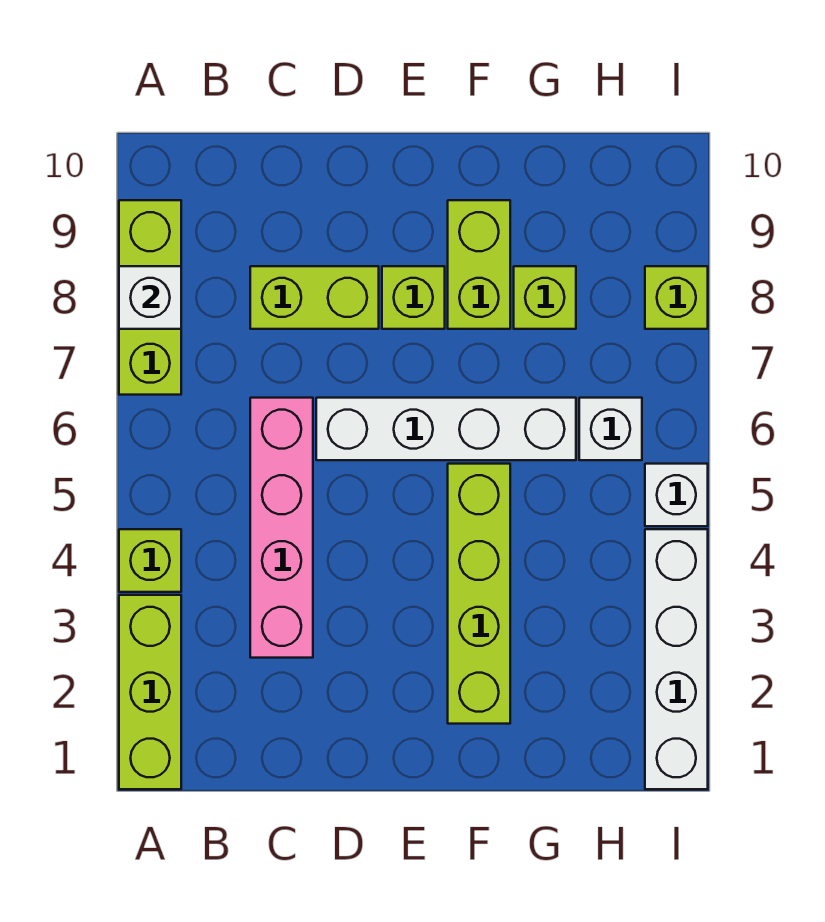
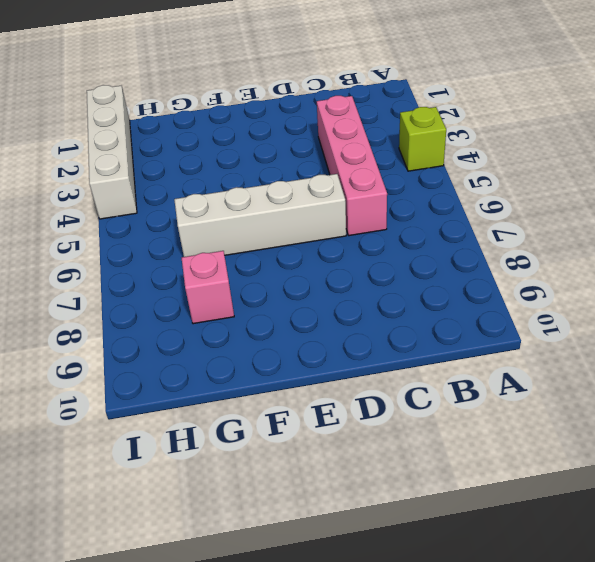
pink brick G8 level 1 -> lime brick G8 level 1
none -> lime brick A1:A3 level 1
none -> lime brick A7:A9 level 1
none -> lime brick C8:D8 level 1

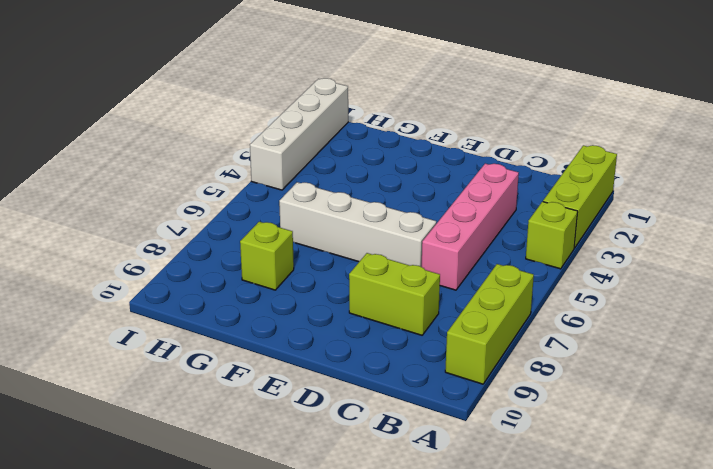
none -> lime brick E8 level 1
none -> lime brick F2:F5 level 1
none -> lime brick F8:F9 level 1

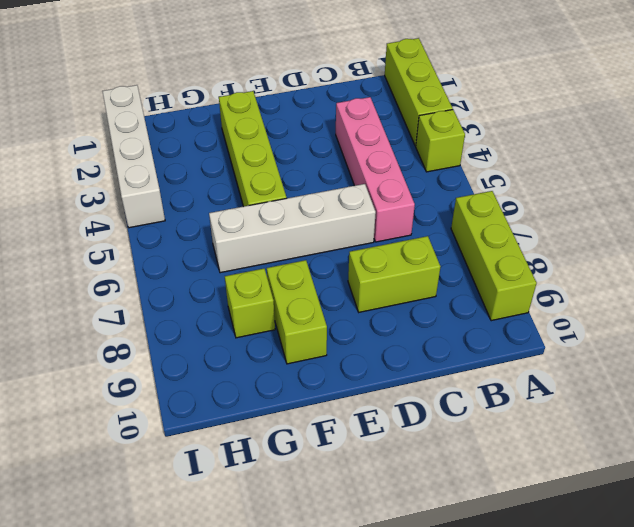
none -> lime brick E8 level 1
none -> white brick H6 level 1
none -> white brick I5 level 1

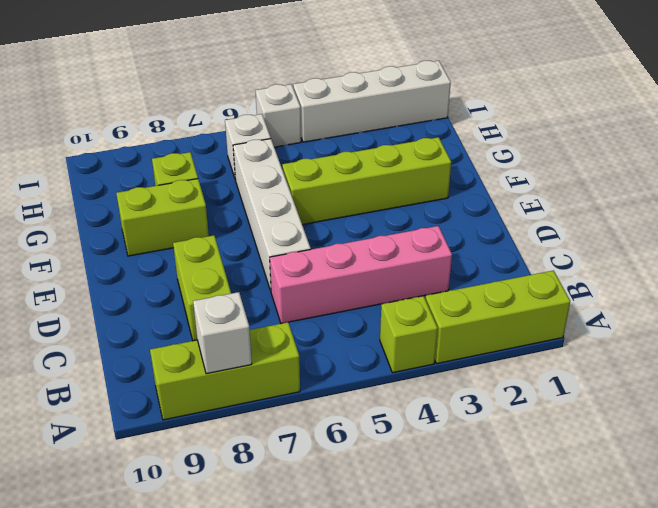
none -> lime brick E8 level 1
none -> lime brick I8 level 1

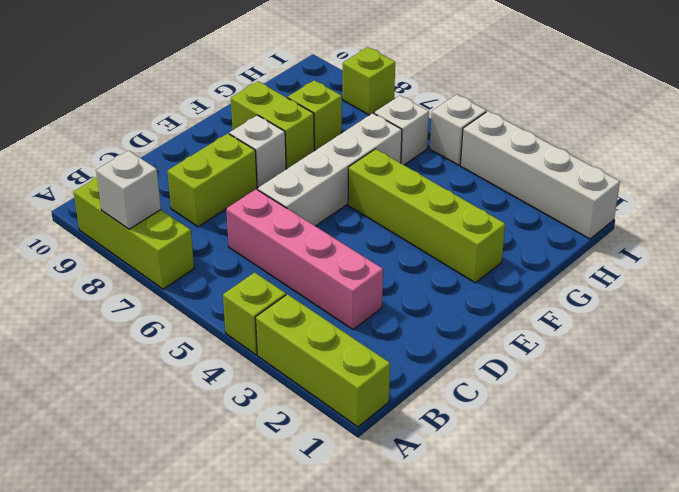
white brick E8 level 1 -> lime brick E8 level 1

